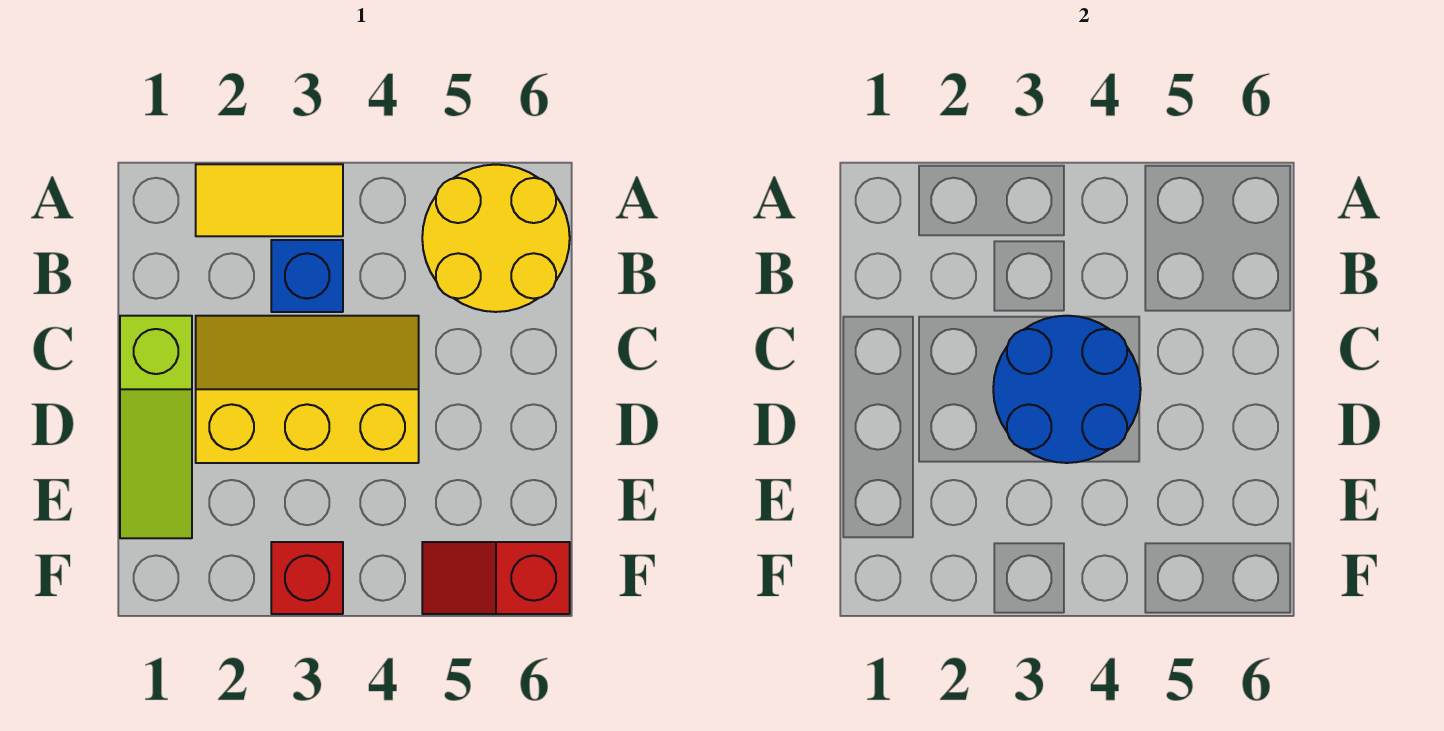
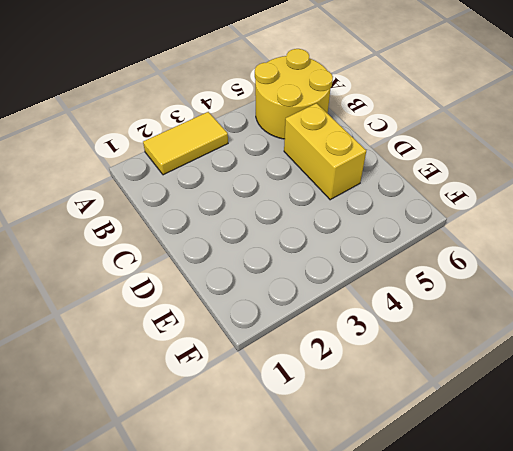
yellow brick C5:D5 level 1 -> none
none -> blue brick B3 level 1
none -> lime slope C1:E1 level 1 top C

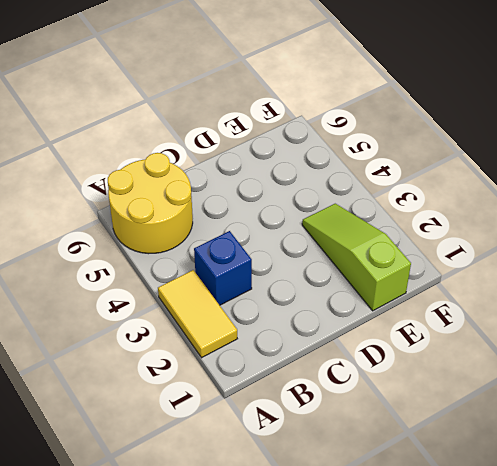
lime slope E1:E3 level 1 top 1 -> lime slope C1:E1 level 1 top C
none -> yellow slope C2:D4 level 1 top D
none -> red brick F3 level 1

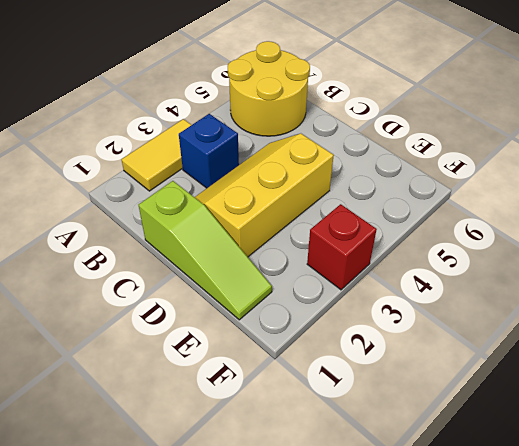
none -> red slope F5:F6 level 1 top 6
none -> blue round brick C3:D4 level 2

